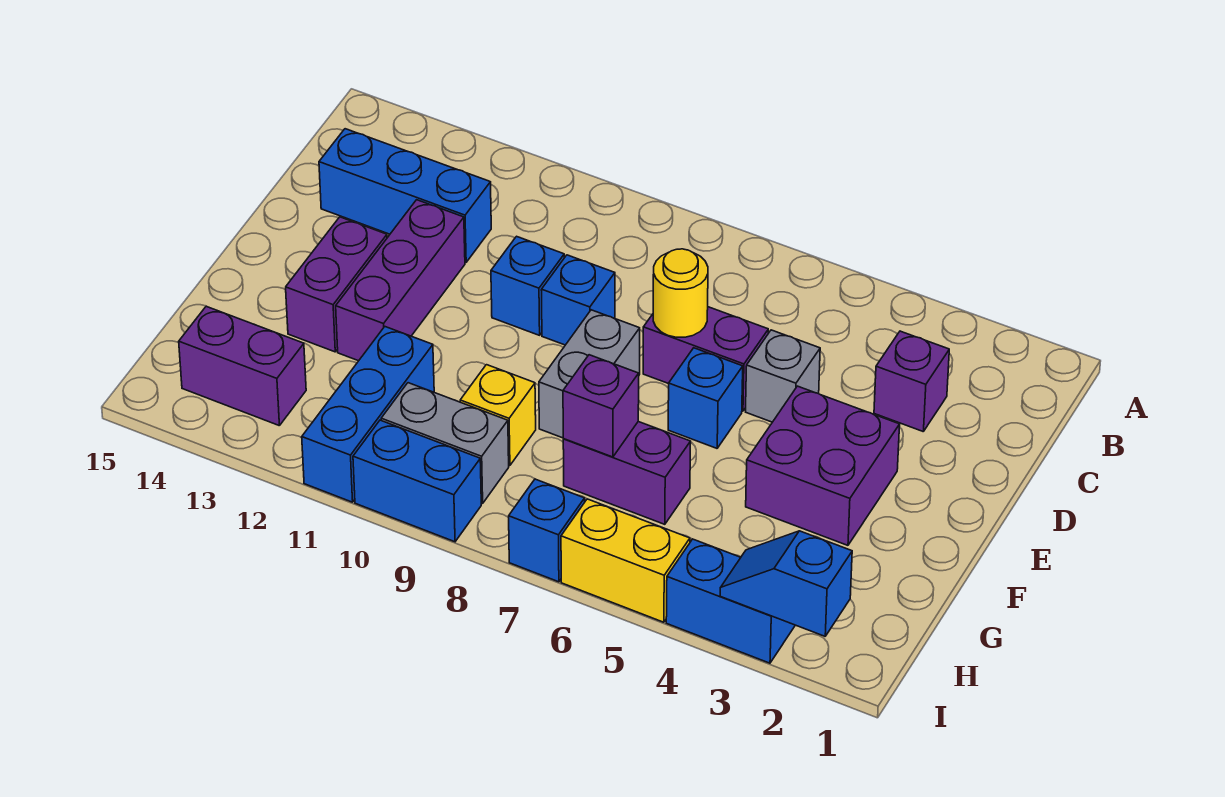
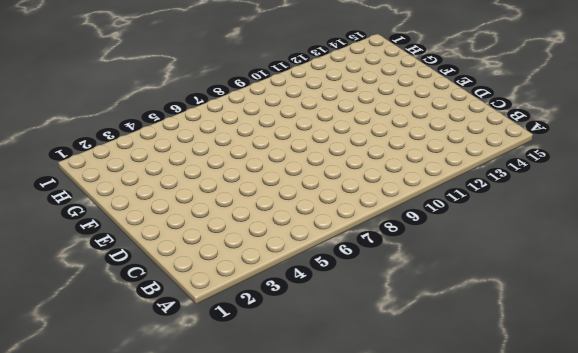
none -> purple brick C3 level 1
none -> blue brick C12:C14 level 1
none -> grey brick D5 level 1

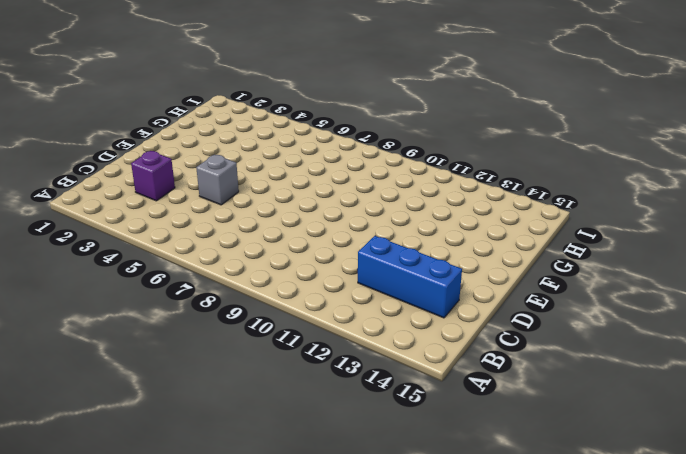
none -> purple brick D6:D7 level 1
none -> blue brick D9 level 1
none -> blue brick D10 level 1

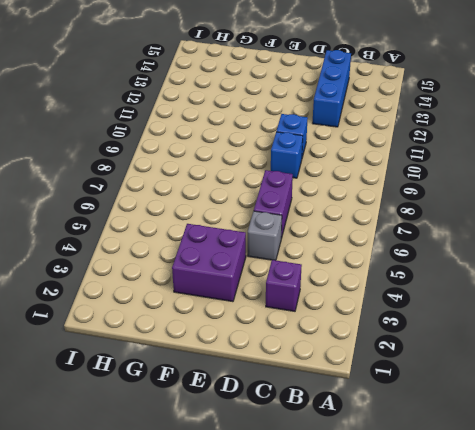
none -> purple brick D12:F12 level 1
none -> blue brick E6 level 1
none -> grey brick E8:F8 level 1

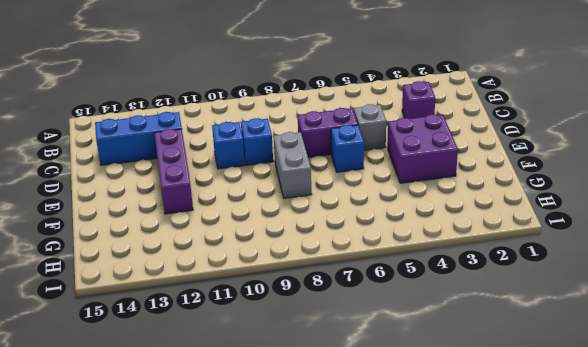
none -> purple brick E13:F13 level 1
none -> purple brick G6:G7 level 1
none -> yellow brick G9 level 1

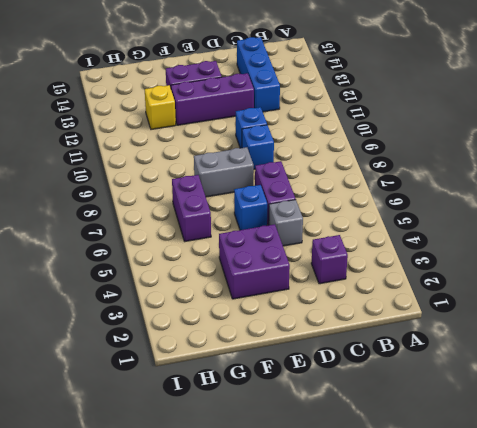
yellow brick G12 level 1 -> yellow brick G9 level 1
none -> blue brick G11:I11 level 1
none -> grey brick H9:H10 level 1
none -> purple brick H13:H14 level 1

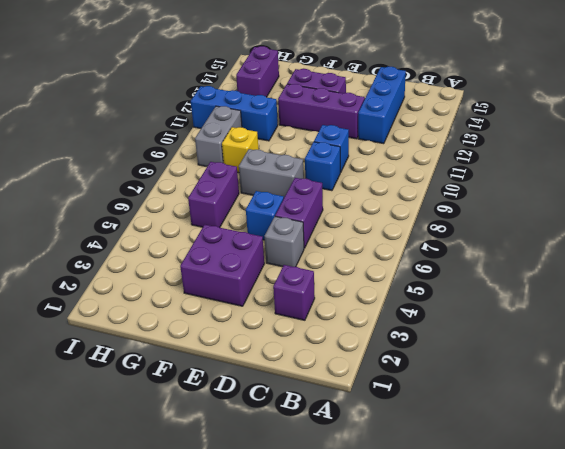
none -> blue brick I3:I4 level 1
none -> yellow brick I5:I6 level 1
none -> blue brick I7 level 1

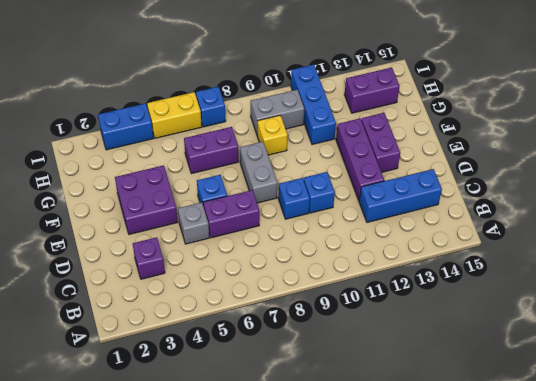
none -> blue brick I9:I10 level 1
none -> yellow round brick D7 level 2
none -> purple brick G7 level 2

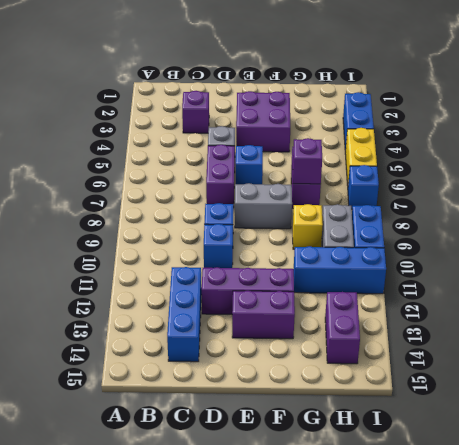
none -> yellow round brick D7 level 2
none -> blue slope I2:I3 level 2 top 2

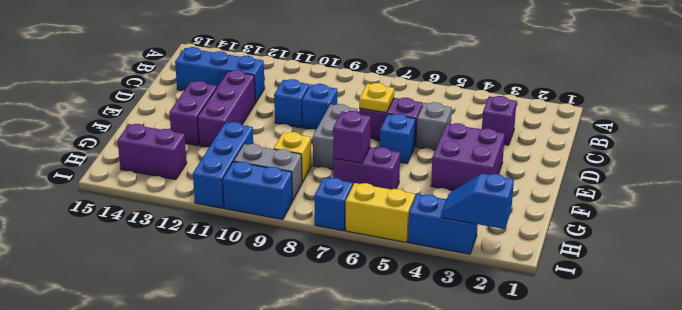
yellow plate D7 level 2 -> yellow round brick D7 level 2

